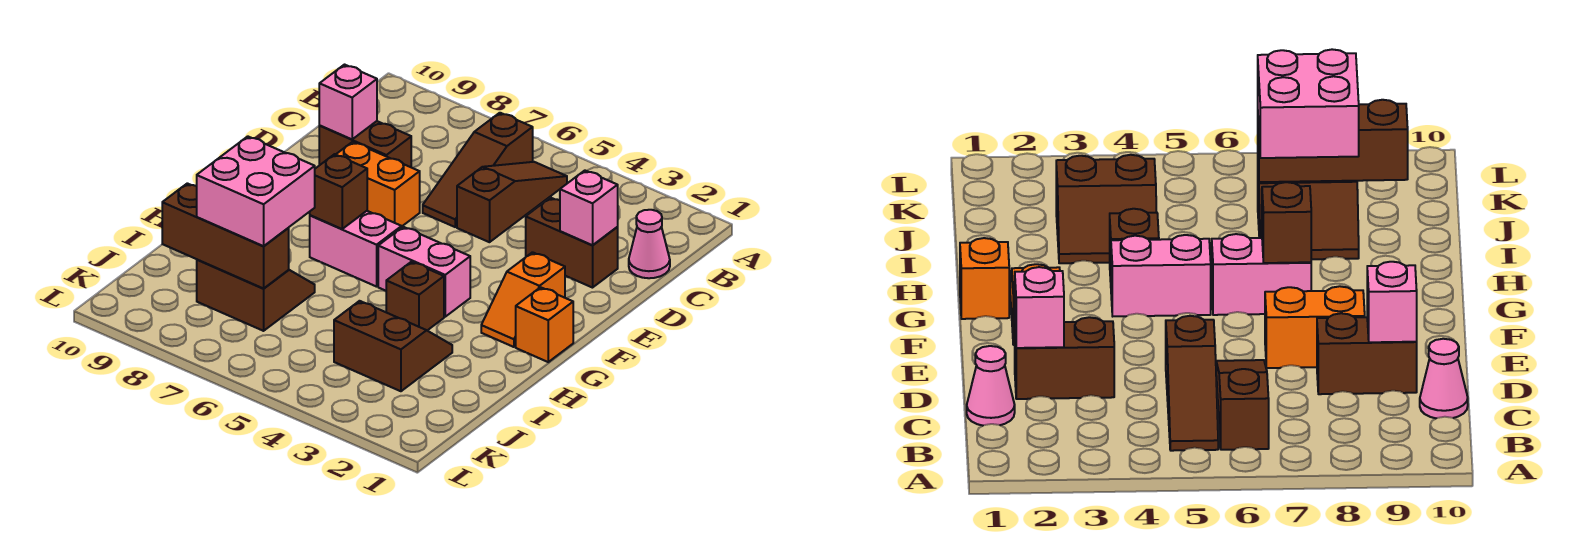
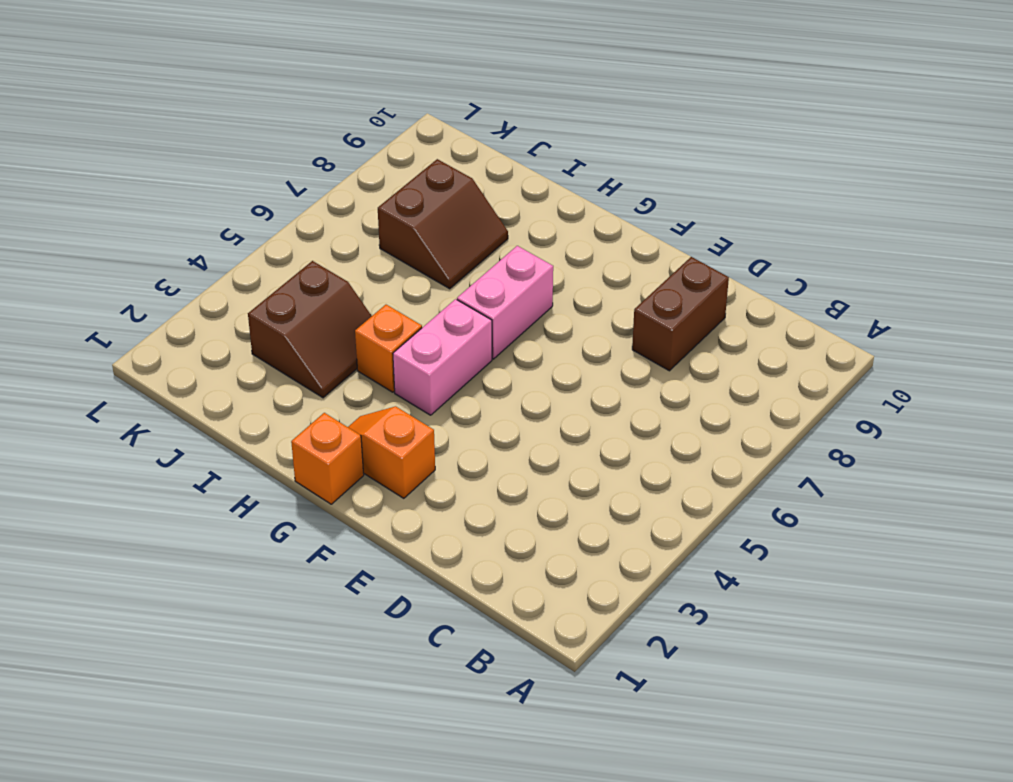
orange brick H4 level 1 -> brown brick H4 level 1
none -> brown slope B5:D5 level 1 top D
none -> brown slope B6:D6 level 1 top B
none -> pink cone C1 level 1

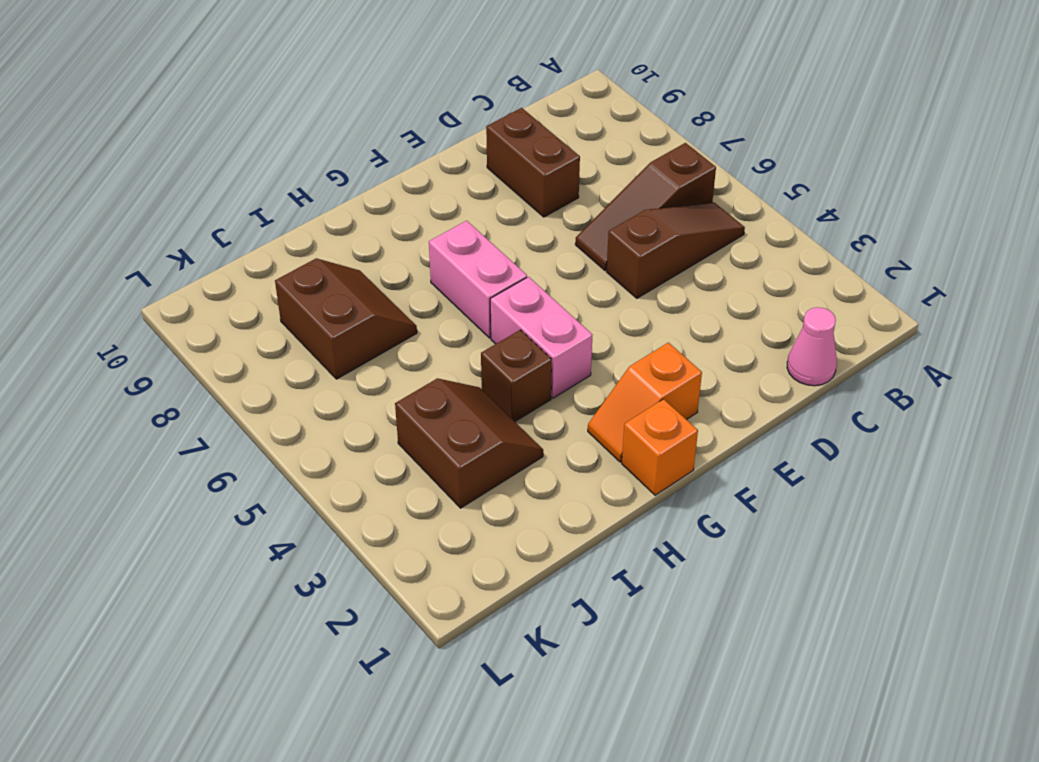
none -> pink cone C10 level 1
none -> brown brick D2:D3 level 1
none -> orange brick E7:E8 level 1

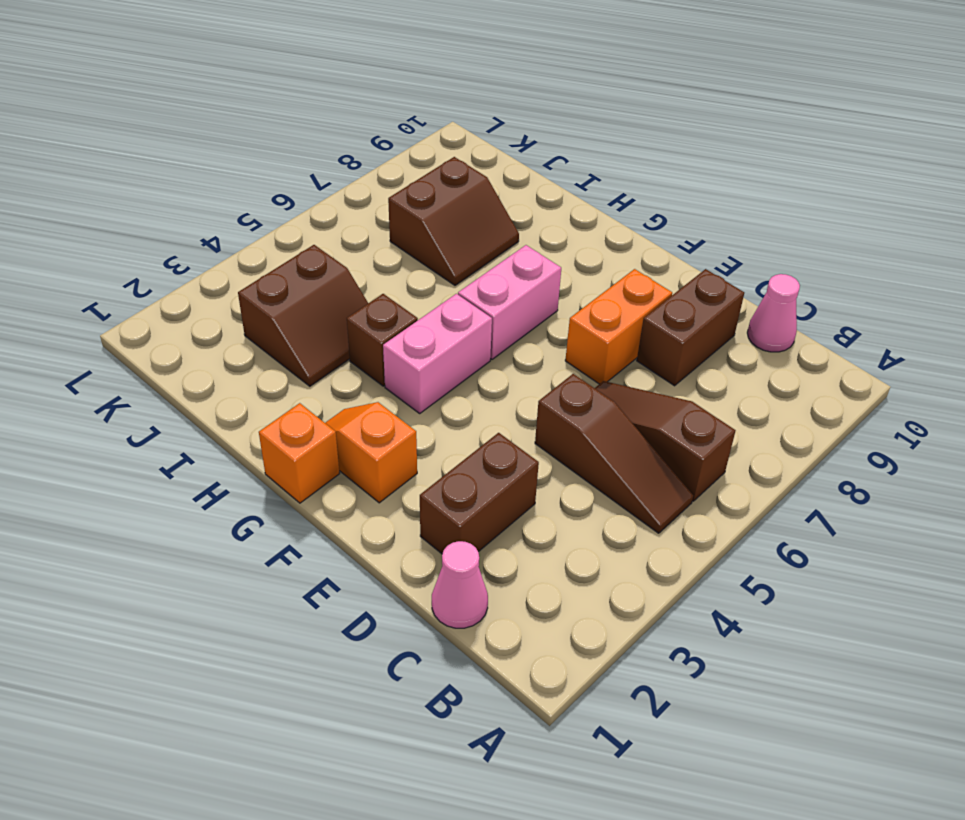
none -> pink brick D2 level 2
none -> pink brick D9 level 2
none -> brown brick G7 level 2

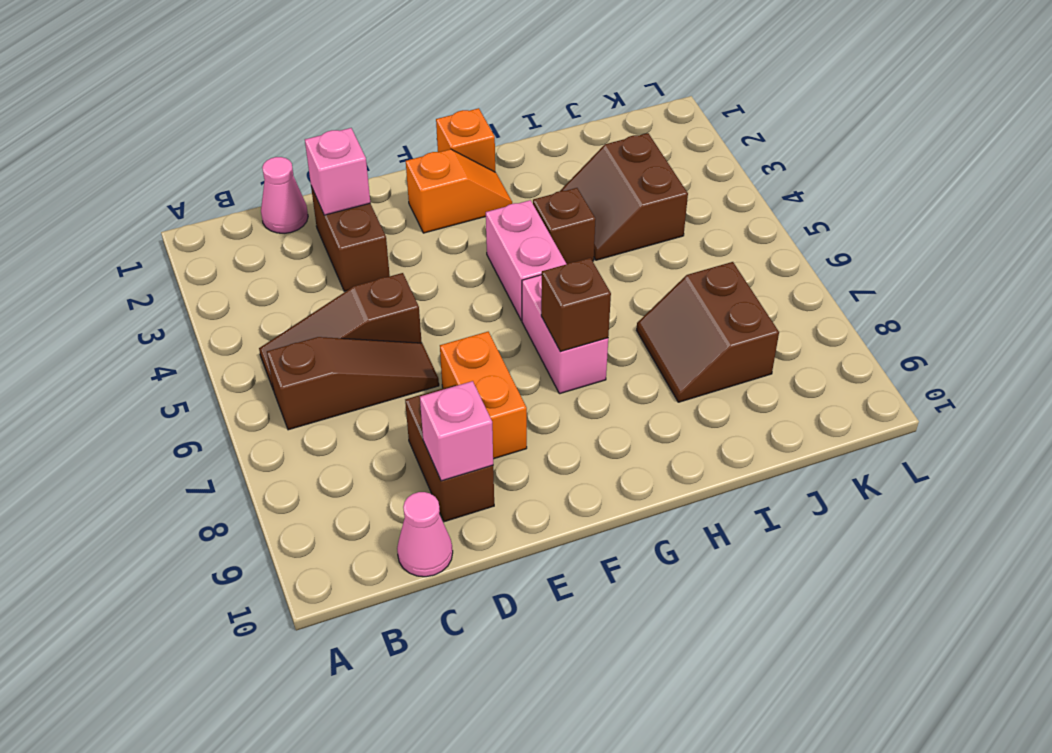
none -> brown brick J7:J9 level 2
none -> pink brick I7:J8 level 3

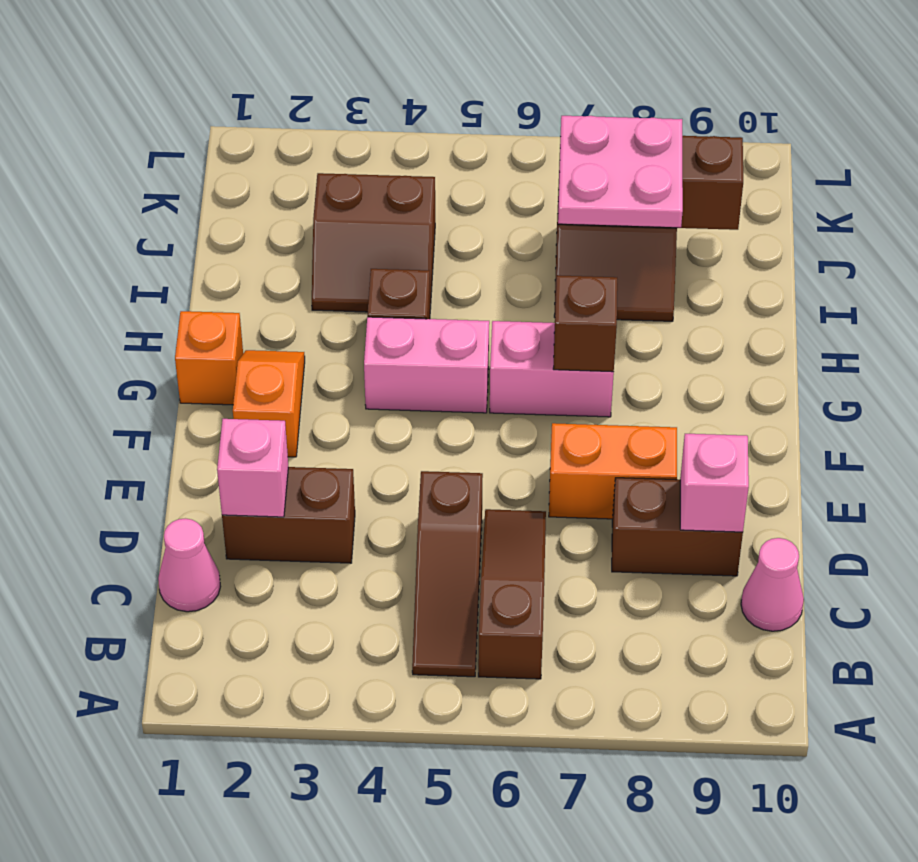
pink plate I7:J8 level 3 -> pink brick I7:J8 level 3

